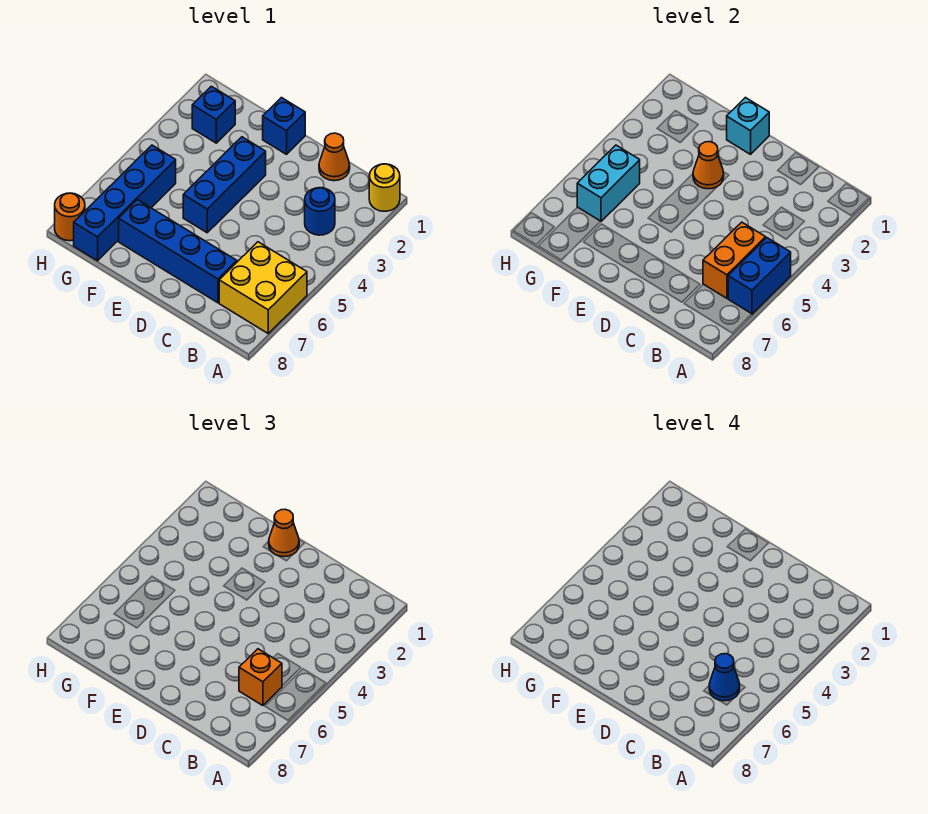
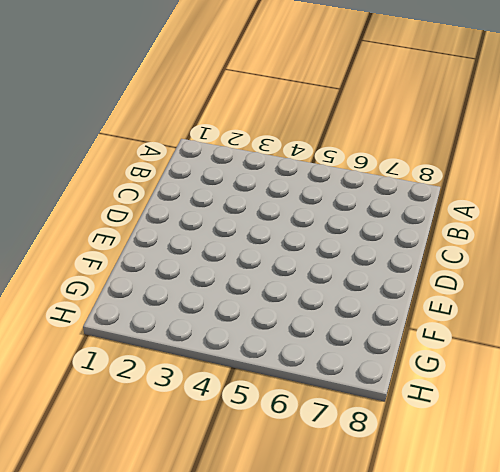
none -> yellow round brick A1 level 1
none -> yellow brick A6:B7 level 1
none -> blue round brick B3 level 1

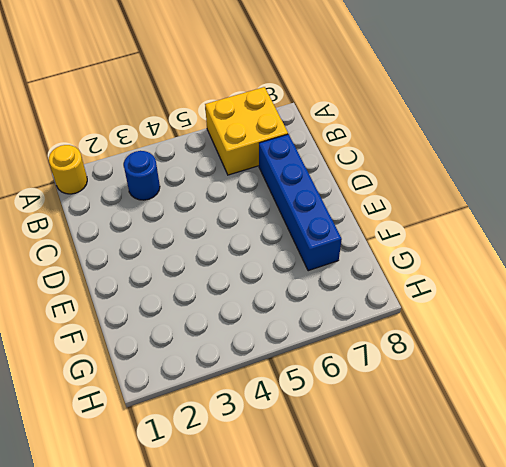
none -> orange cone C1 level 1
none -> blue brick E1 level 1
none -> blue brick E3:E5 level 1

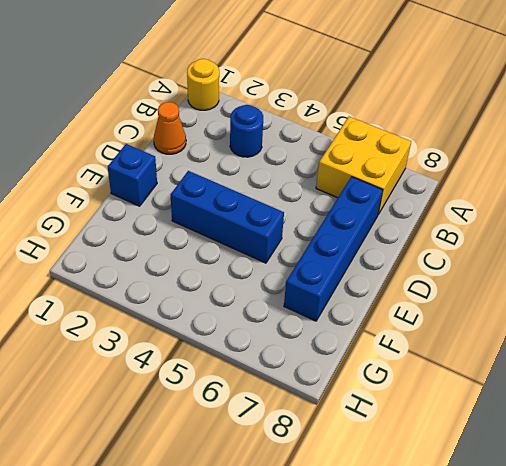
none -> blue brick G2 level 1
none -> blue brick G5:G8 level 1
none -> orange round brick H8 level 1

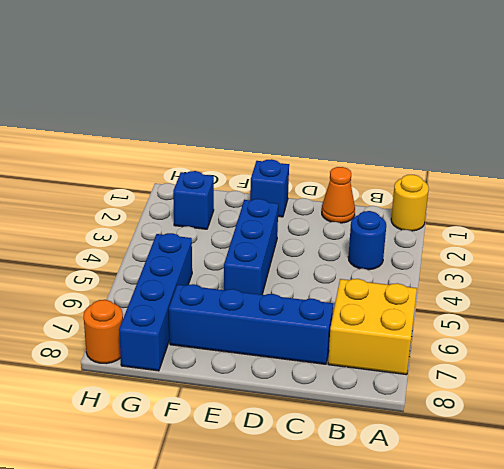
none -> blue brick A5:A6 level 2
none -> orange brick B5:B6 level 2
none -> cyan brick E1 level 2

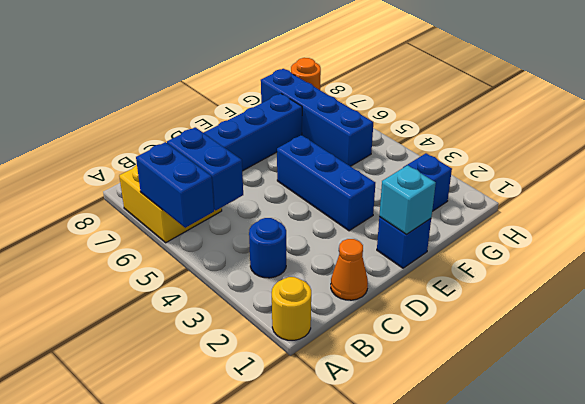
blue brick B5:B6 level 2 -> orange brick B5:B6 level 2
none -> orange cone E3 level 2
none -> cyan brick G5:G6 level 2
none -> orange brick B6 level 3

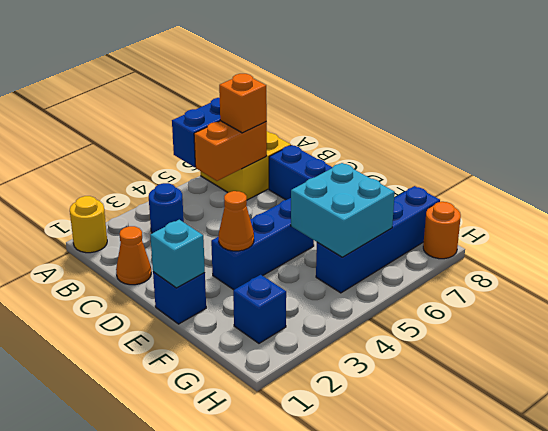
cyan brick F5:G6 level 2 -> cyan brick G5:G6 level 2
none -> orange cone E1 level 3
none -> blue cone B6 level 4

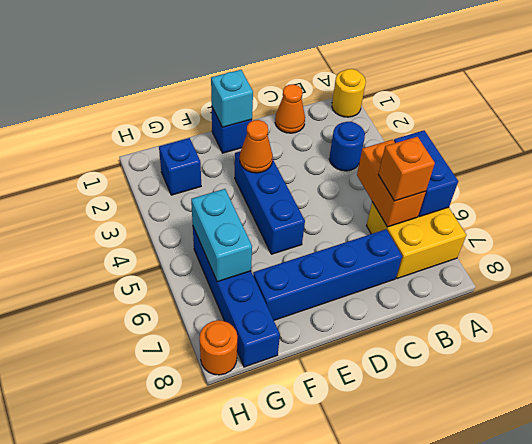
none -> orange cone E1 level 3
none -> blue cone B6 level 4

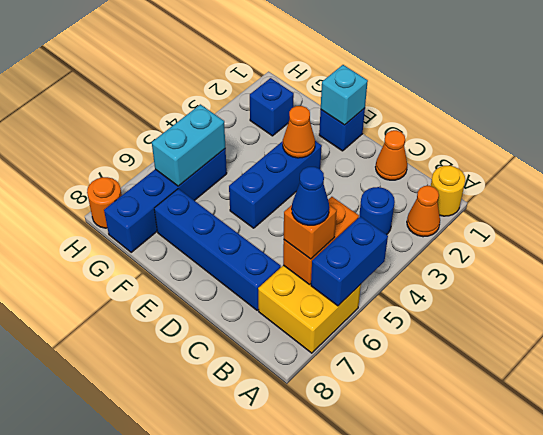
orange cone A2 level 1 -> orange cone E1 level 3

